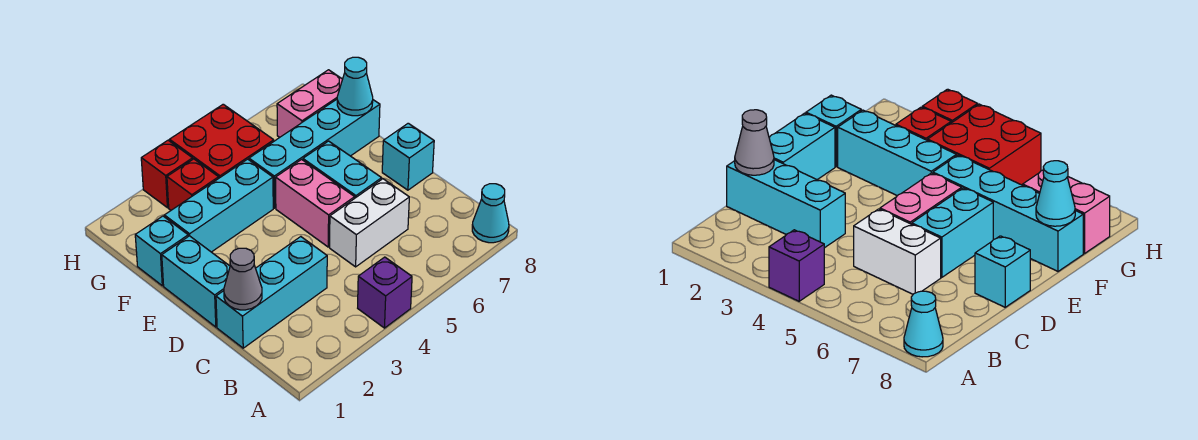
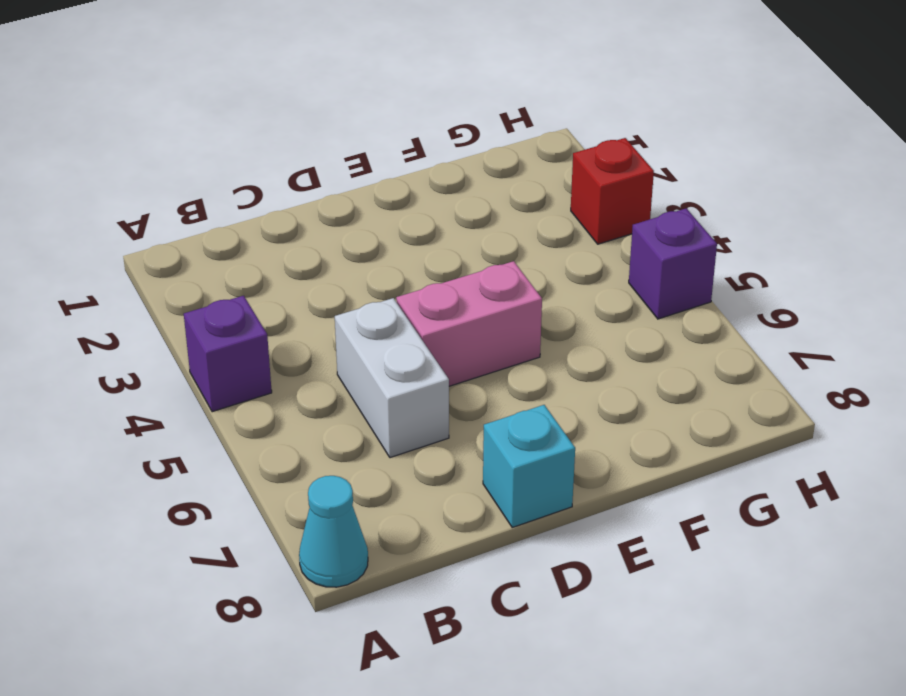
purple brick H5 level 1 -> red brick G4:H5 level 1
none -> cyan brick C1:C3 level 1
none -> cyan brick D1:E1 level 1
none -> cyan brick D6:E6 level 1

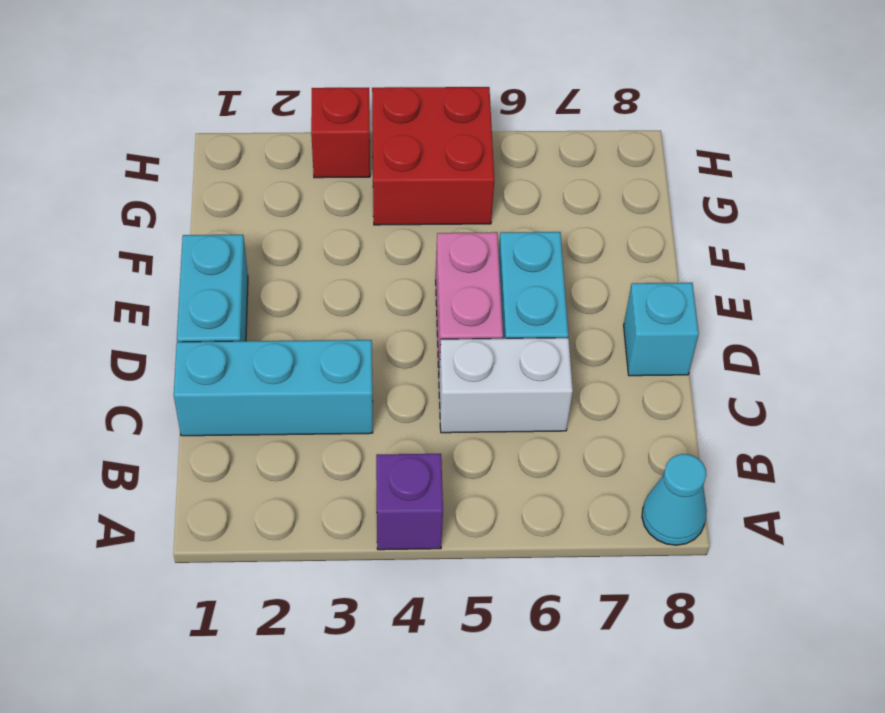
none -> cyan brick F1 level 1
none -> cyan brick F2:F4 level 1
none -> cyan brick F5:F8 level 1

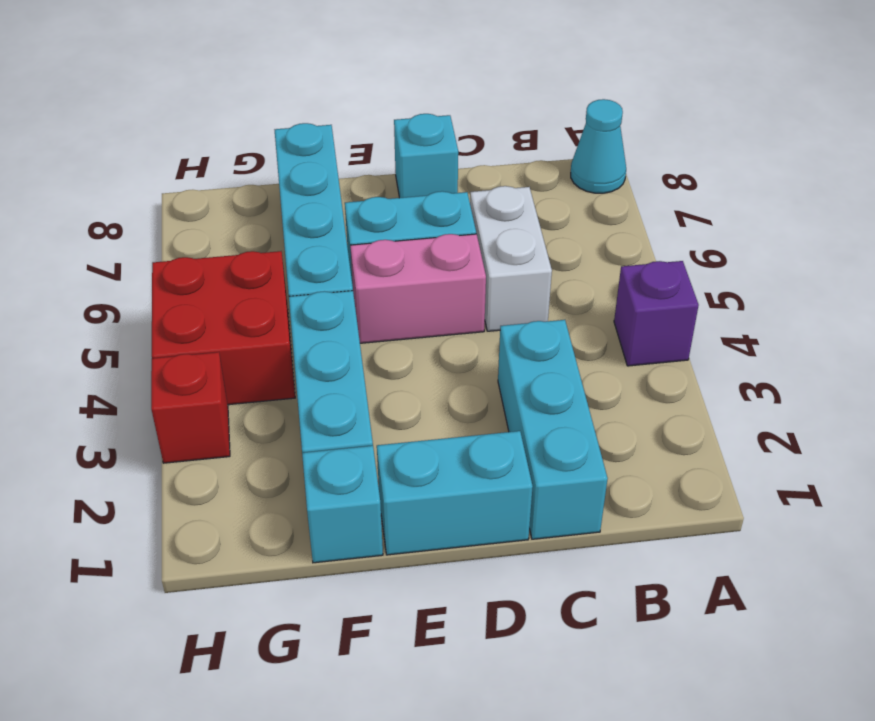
none -> red brick G3 level 1
none -> pink brick G7:G8 level 1
none -> grey cone C1 level 2

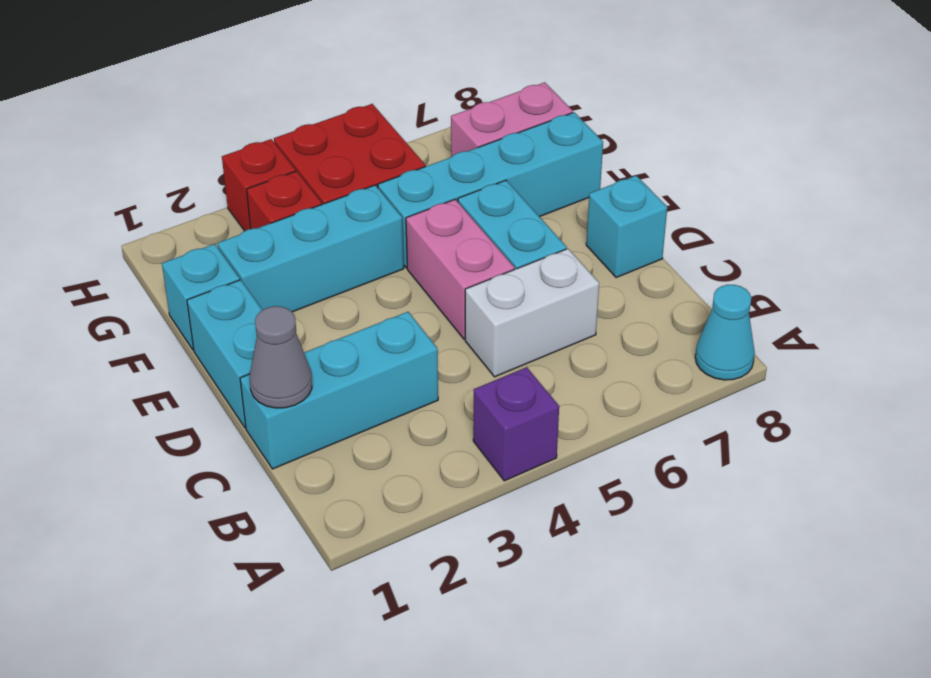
none -> cyan cone F8 level 2

